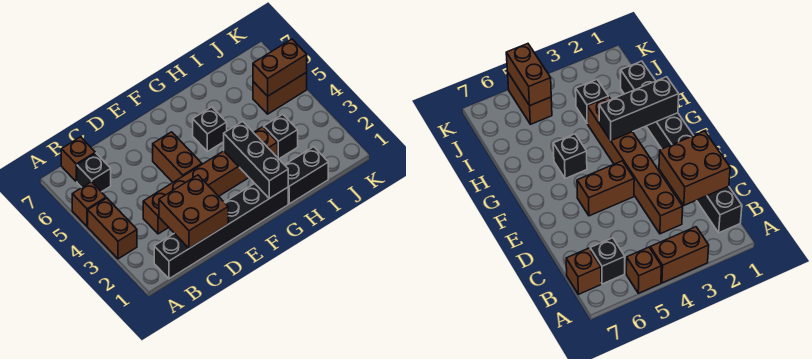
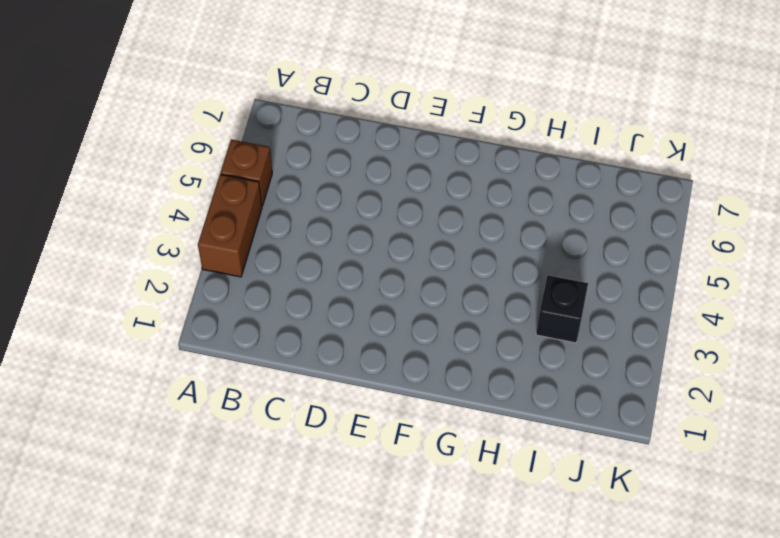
none -> black brick B1:G1 level 1
none -> black brick B6 level 1
none -> brown brick B7 level 1

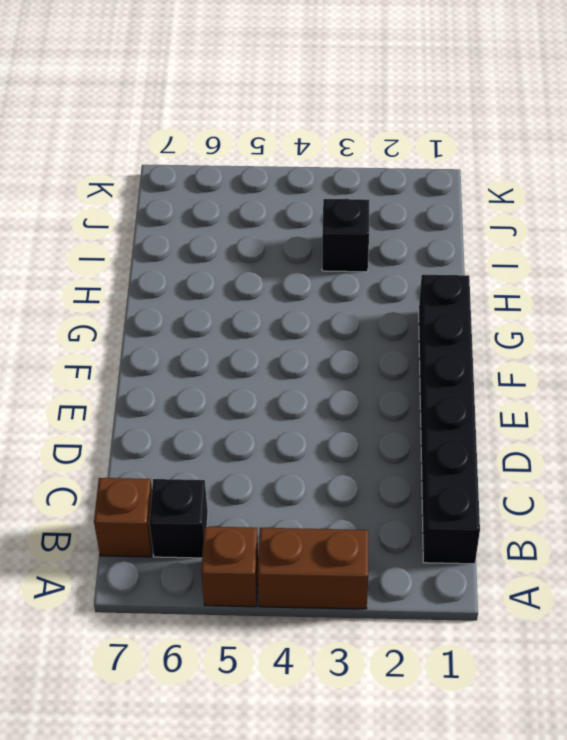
none -> brown brick C3:H3 level 1
none -> brown brick E4:E5 level 1
none -> black brick G5 level 1

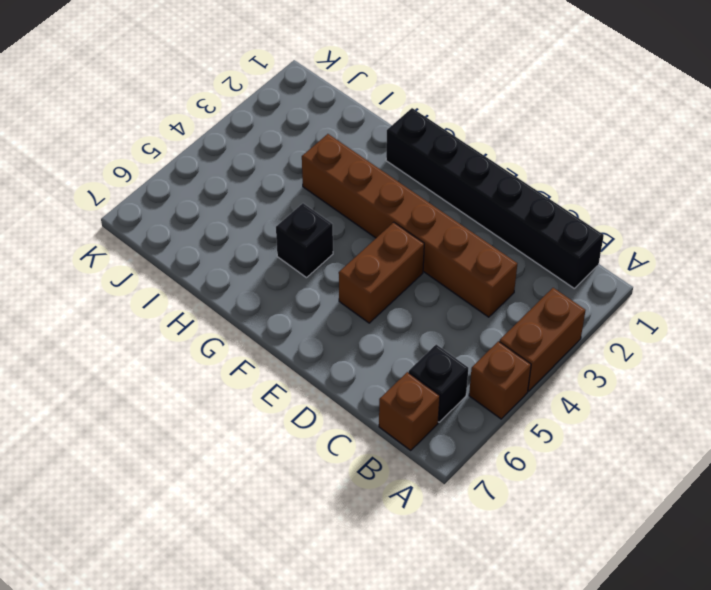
none -> black brick H1:I1 level 1
none -> black brick I3 level 1
none -> brown brick J5:K5 level 1

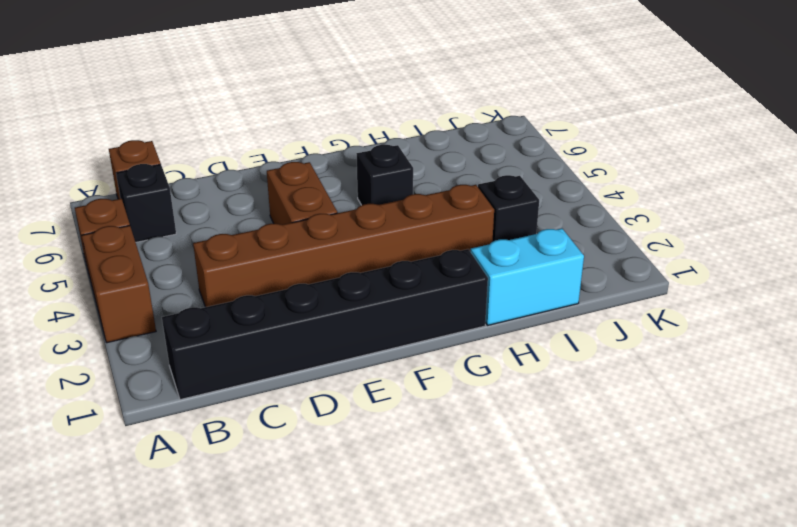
cyan brick H1:I1 level 1 -> black brick H1:I1 level 1
none -> brown brick J5:K5 level 1
none -> brown brick C1:D2 level 2
none -> black brick G1:G3 level 2

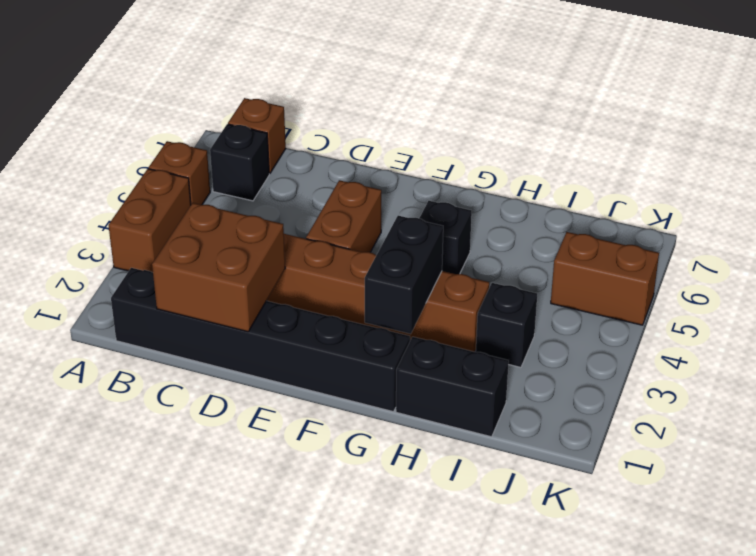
black brick G2:G3 level 2 -> black brick G1:G3 level 2
none -> brown brick J5:K5 level 2

